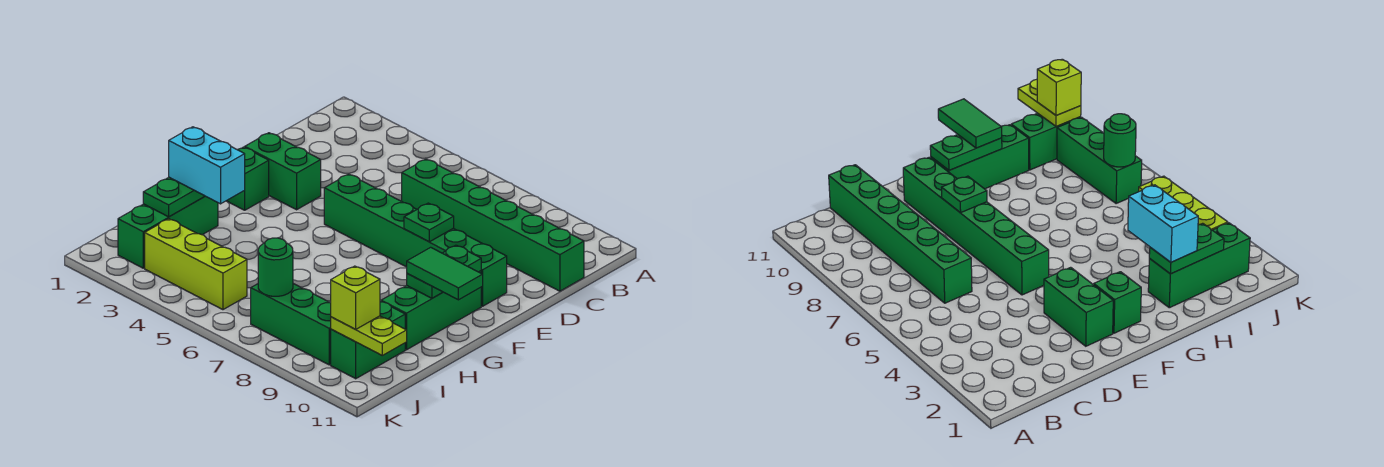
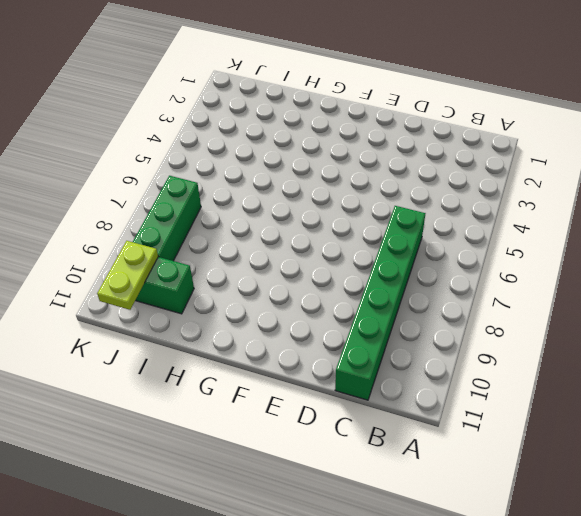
none -> green brick E2:E3 level 1
none -> green brick E5:E10 level 1
none -> green brick F2 level 1

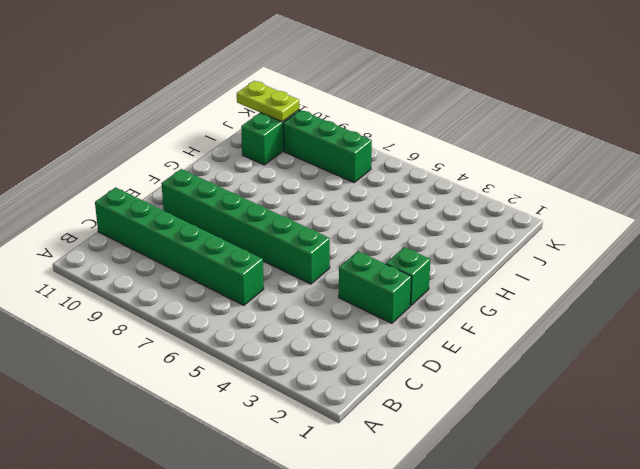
none -> green brick F10:H10 level 1
none -> green brick H2:J2 level 1
none -> lime brick J3:J5 level 1

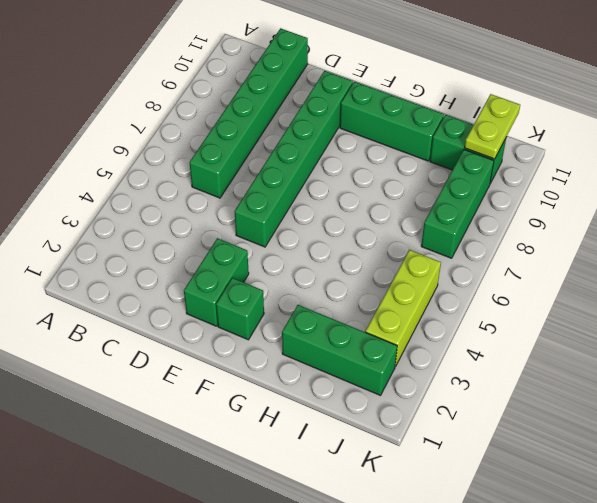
none -> green plate E8 level 2
none -> green plate F10:G10 level 2
none -> green plate H2:I2 level 2

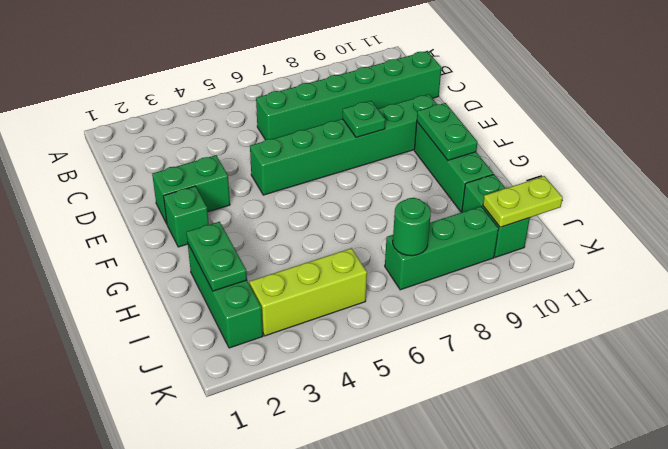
none -> green tile G10:G11 level 3
none -> cyan brick H2:H3 level 3
none -> lime brick J10 level 3

